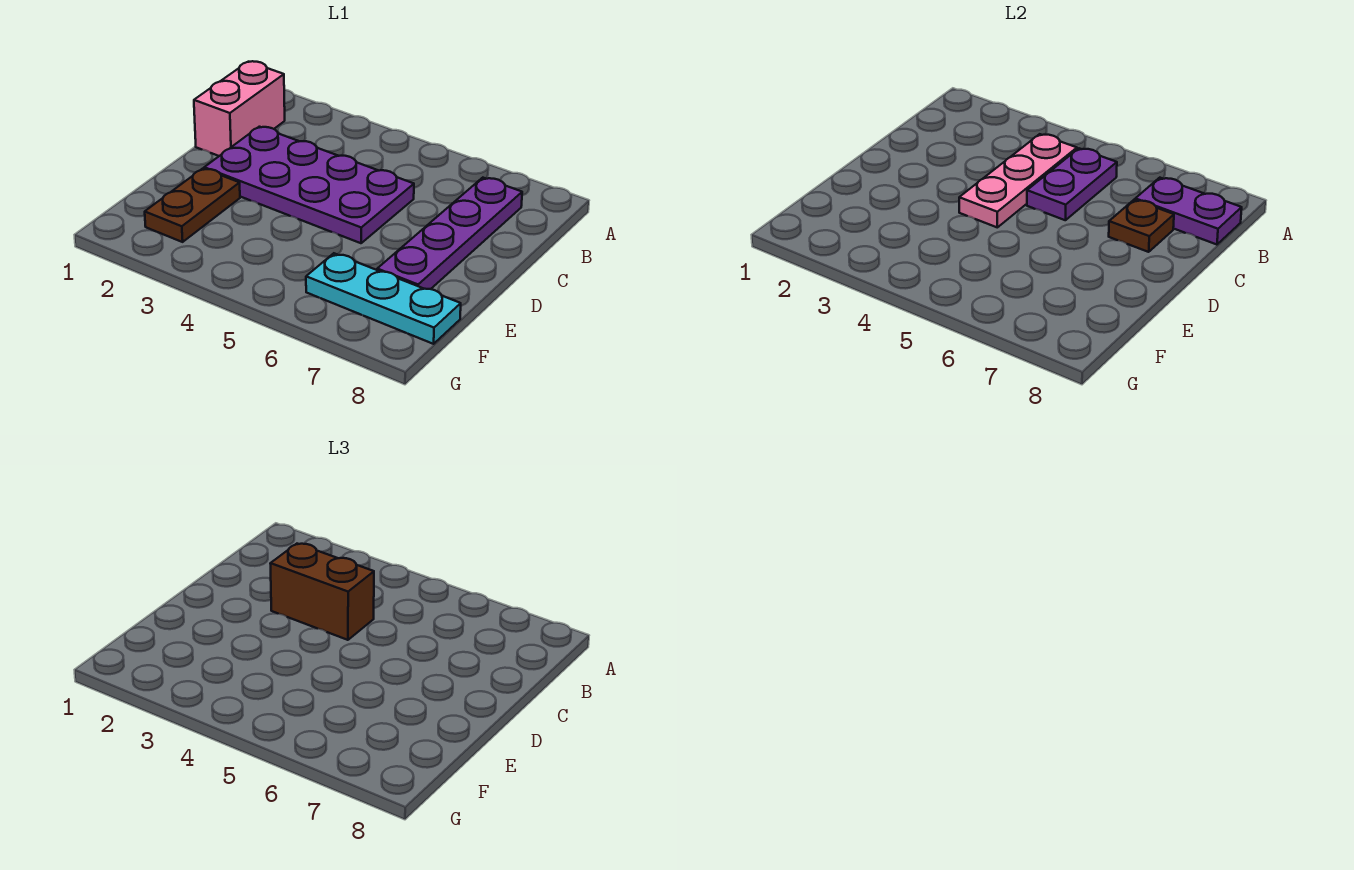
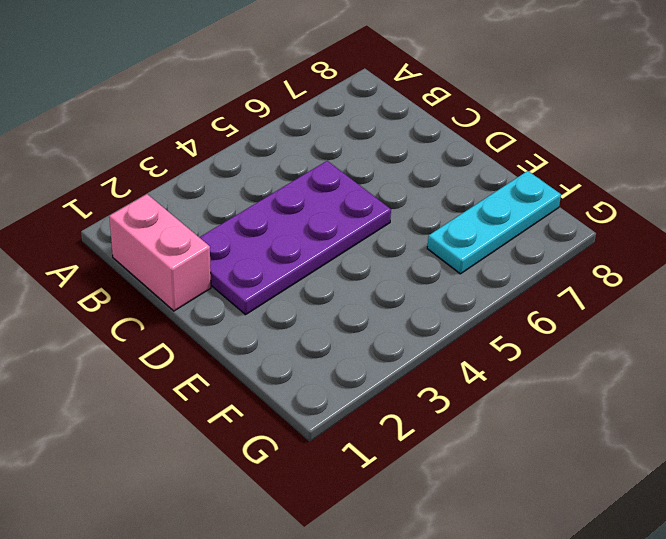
none -> purple plate B7:E7 level 1
none -> brown plate E2:F2 level 1

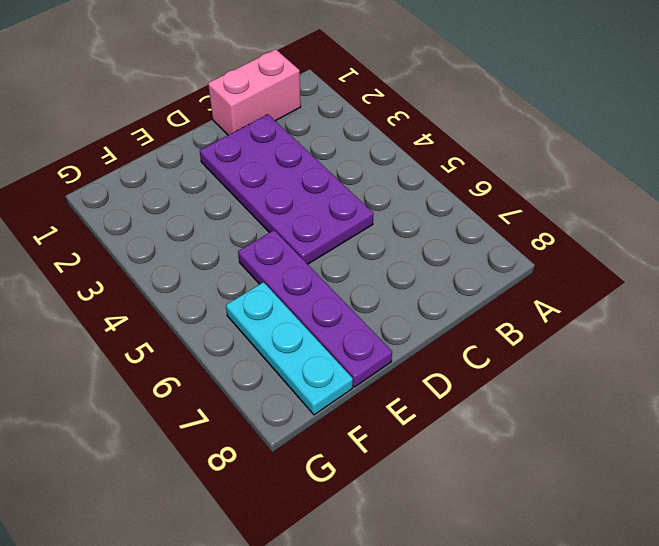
purple plate E5:E8 level 1 -> purple plate B7:E7 level 1
none -> brown plate E2:F2 level 1
none -> pink plate B4:D4 level 2

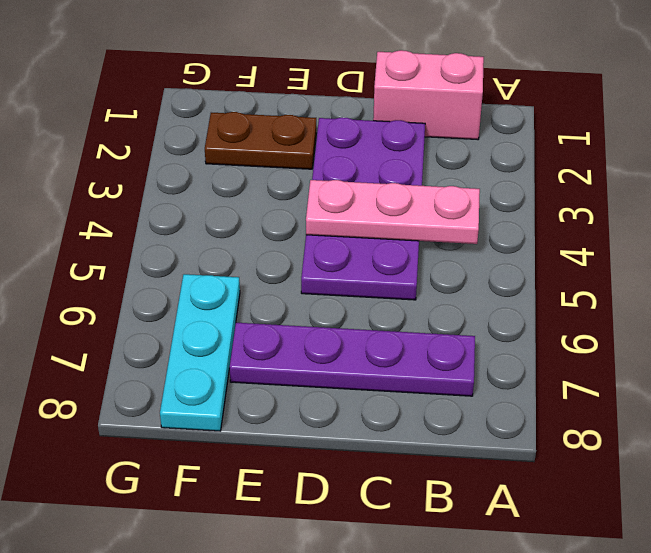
none -> purple plate B5:C5 level 2
none -> purple plate B7:B8 level 2

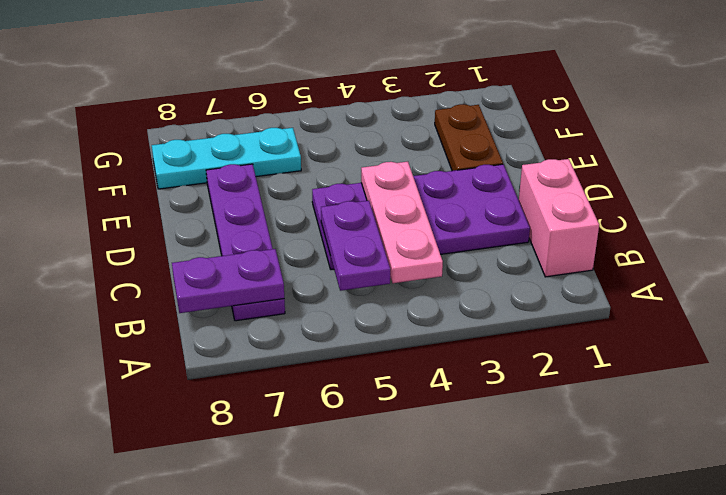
none -> brown plate C7 level 2
none -> brown brick C3:C4 level 3

